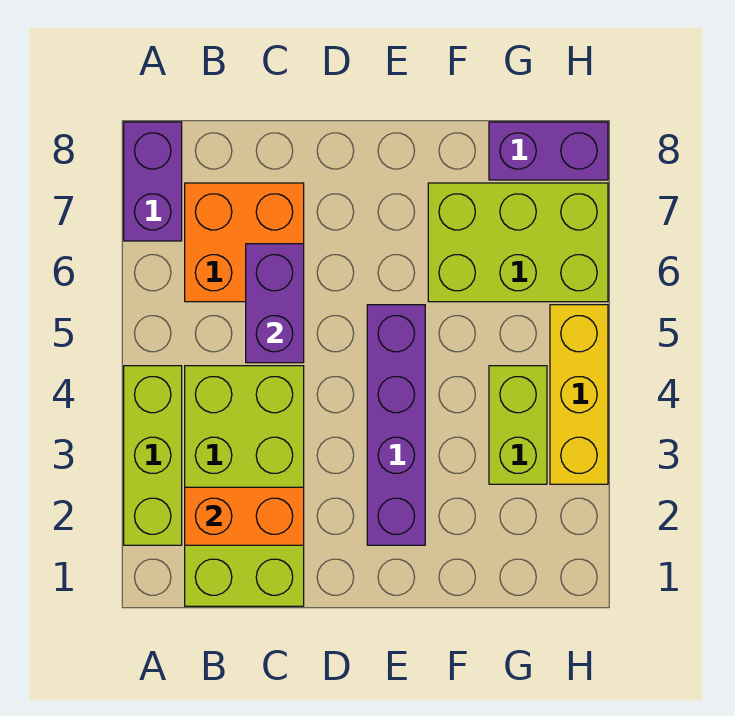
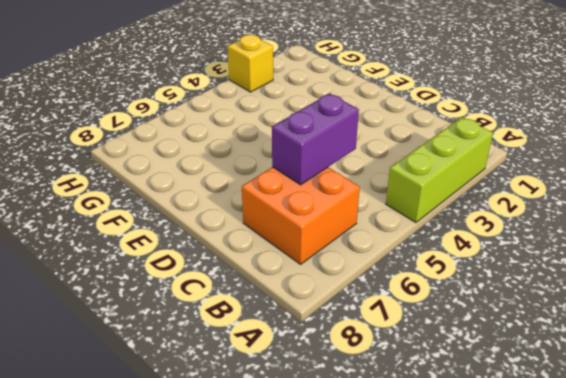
yellow brick H3 level 1 -> yellow brick H3:H5 level 1
none -> purple brick A7:A8 level 1
none -> lime brick B1:C4 level 1

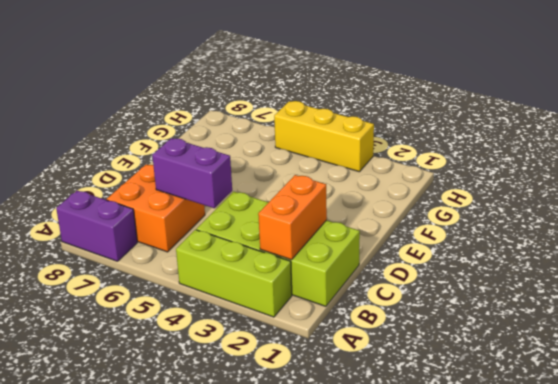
none -> purple brick E2:E5 level 1
none -> lime brick F6:H7 level 1

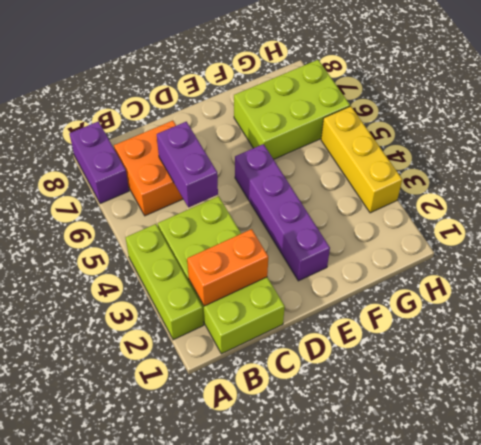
none -> lime brick G3:G4 level 1
none -> purple brick G8:H8 level 1

